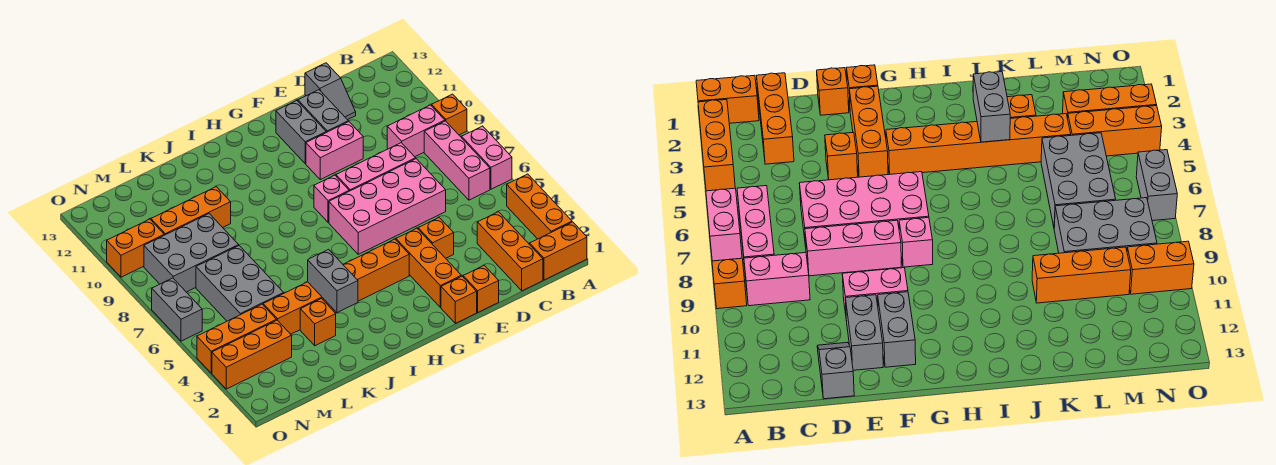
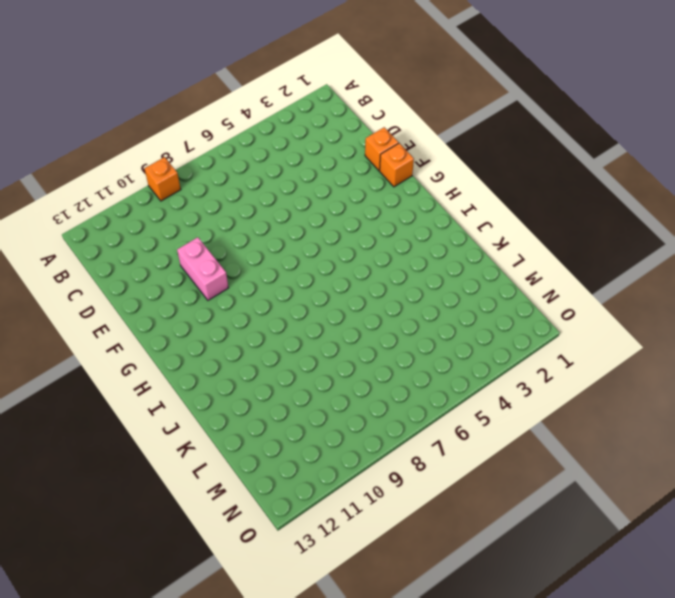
none -> orange brick A1:B1 level 1
none -> orange brick A2:A4 level 1
none -> pink brick A6:A7 level 1

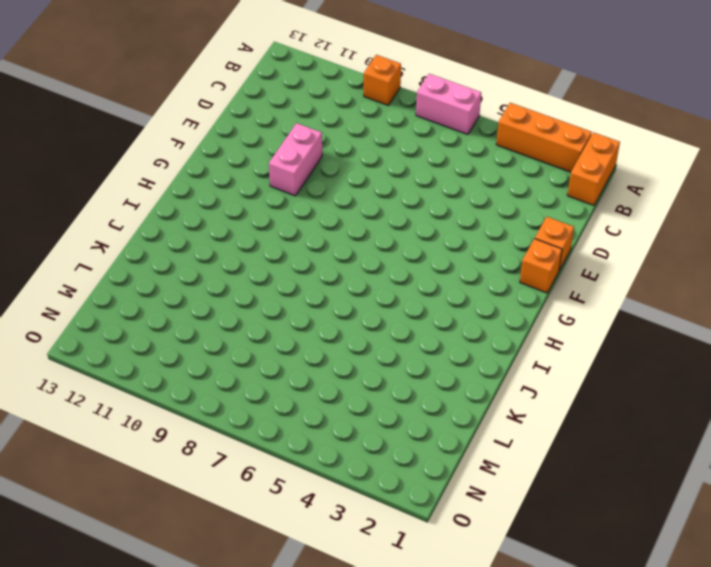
none -> pink brick B6:B8 level 1
none -> pink brick B9:C9 level 1
none -> orange brick C1:C3 level 1

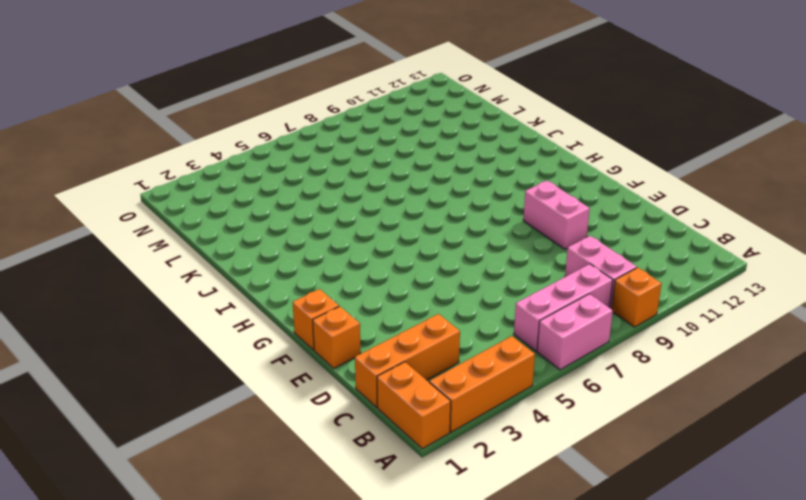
none -> pink brick D6:G7 level 1
none -> pink brick D8:F8 level 1
none -> grey slope D12:D13 level 1 top 13

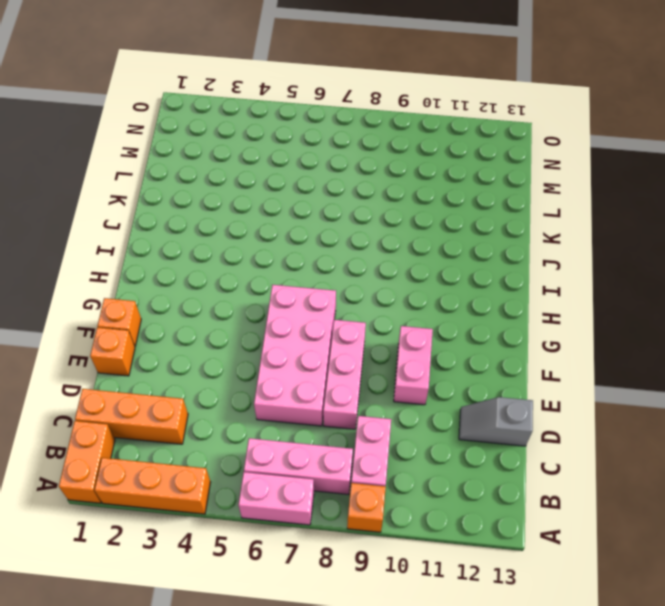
none -> orange brick E4 level 1
none -> grey brick E11:E12 level 1
none -> orange brick F2:F4 level 1

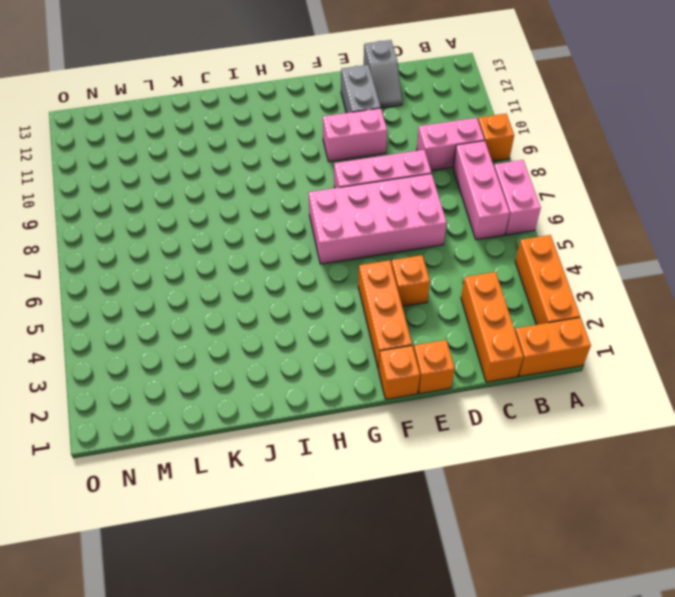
none -> grey brick F11:F12 level 1
none -> orange brick G4:L4 level 1
none -> pink brick G8 level 1

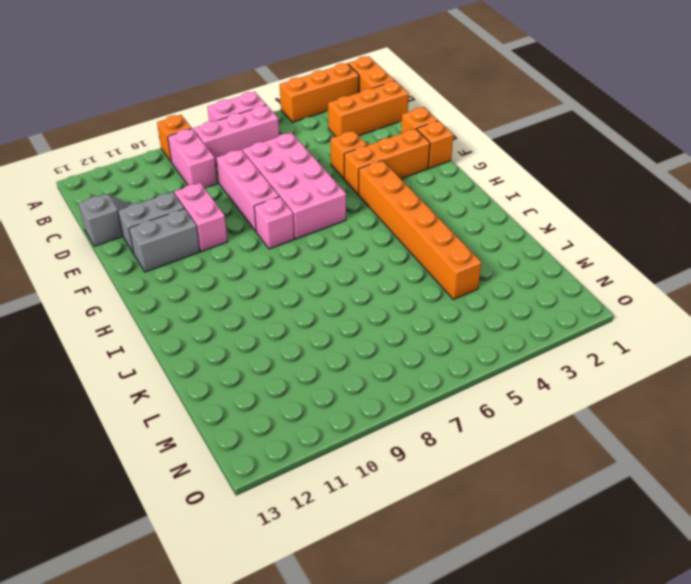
none -> orange brick K3 level 1
none -> orange brick K10:M10 level 1
none -> grey brick L5:M7 level 1

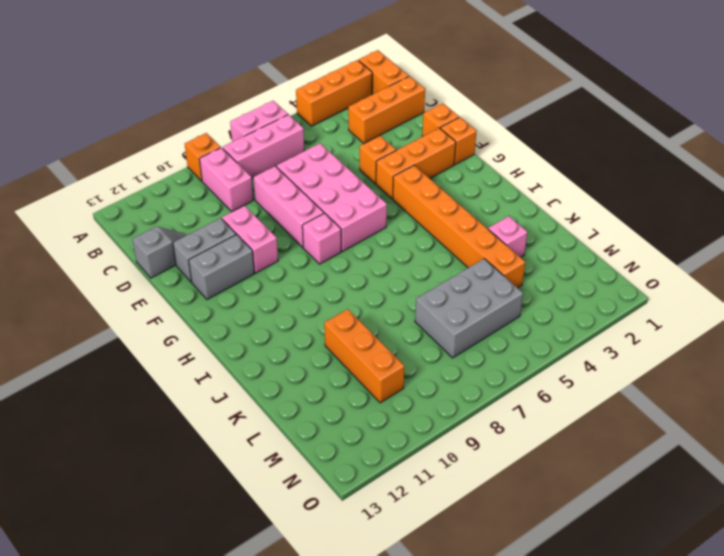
pink brick K3 level 1 -> orange brick K3 level 1
none -> grey brick L8:N9 level 1
none -> orange brick M3:O3 level 1
none -> orange brick M4:O4 level 1

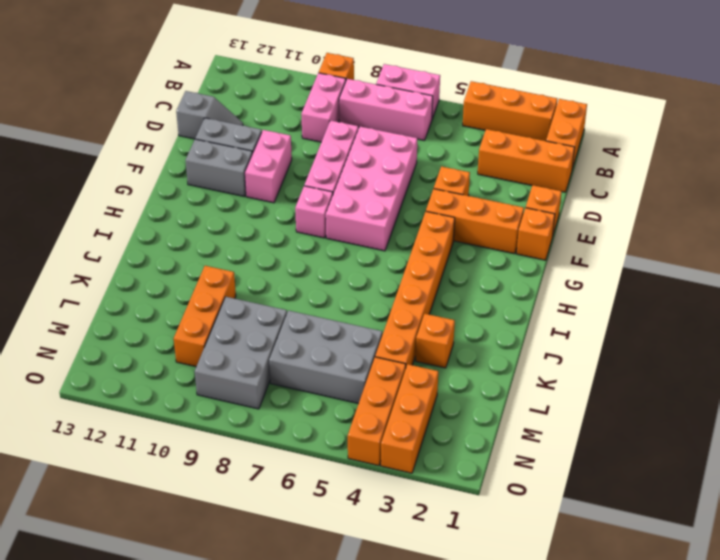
none -> orange brick N10:O10 level 1
none -> grey brick O6:O7 level 1
none -> grey brick J3:J4 level 2

